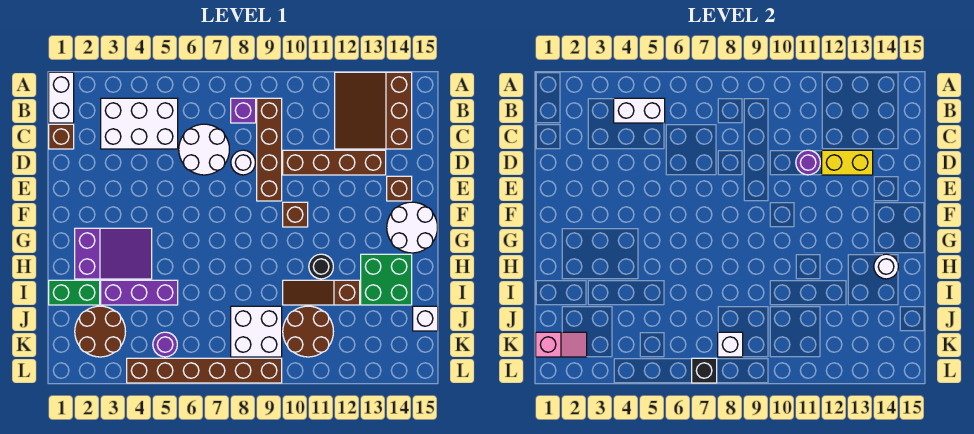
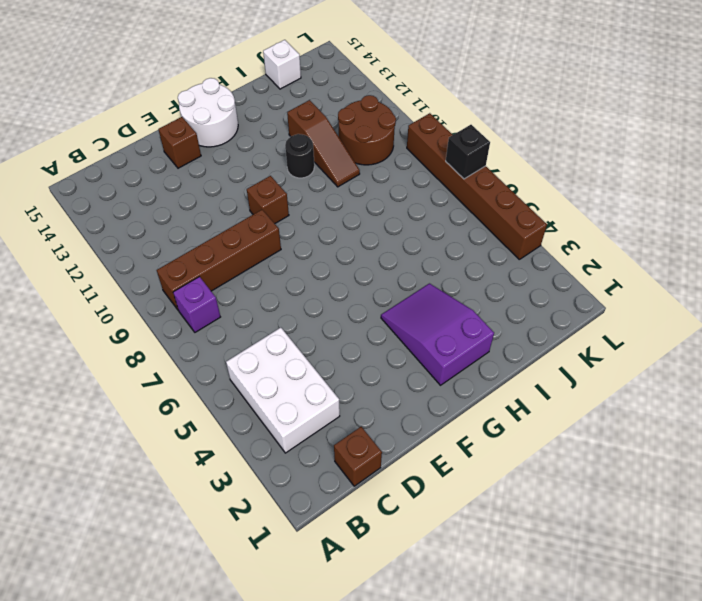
none -> white brick A1:B1 level 1
none -> brown slope A12:C14 level 1 top 14
none -> white round brick C6:D7 level 1
none -> white round brick D8 level 1

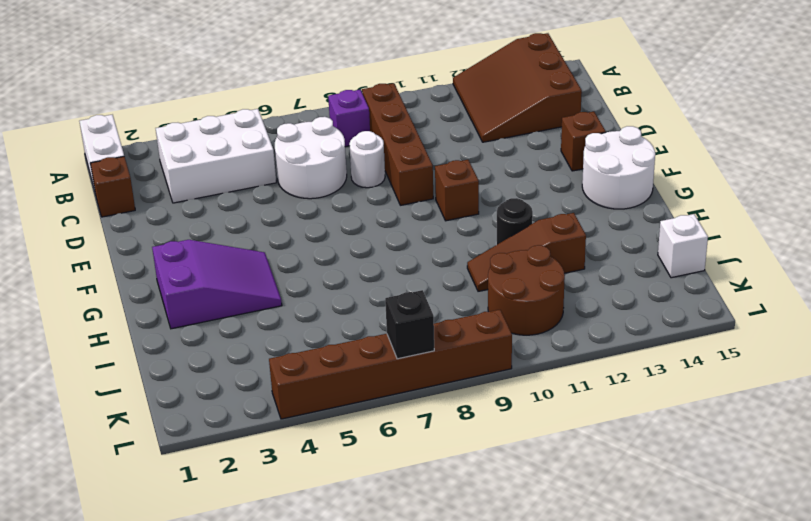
none -> brown brick D10:D13 level 1
none -> green brick H13:I14 level 1
none -> green brick I1:I2 level 1
none -> purple brick I3:I5 level 1

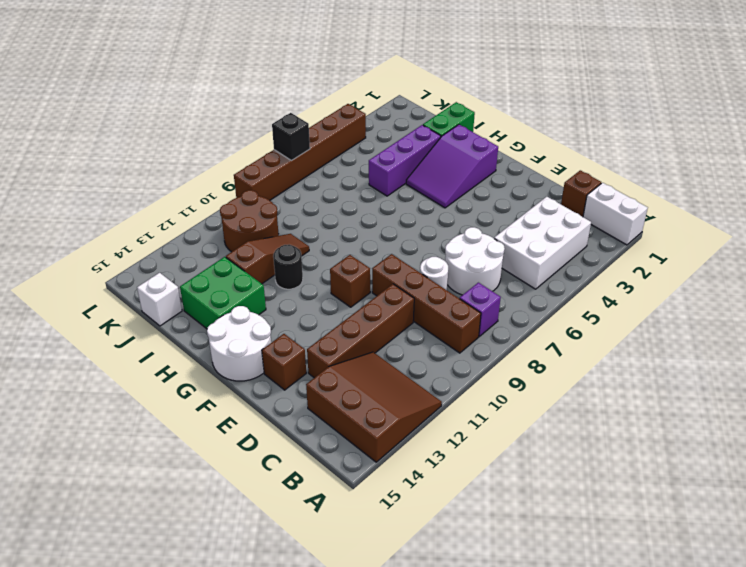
none -> brown round brick J2:K3 level 1
none -> white brick J8:K9 level 1
none -> purple round brick K5 level 1
none -> white brick B4:B5 level 2

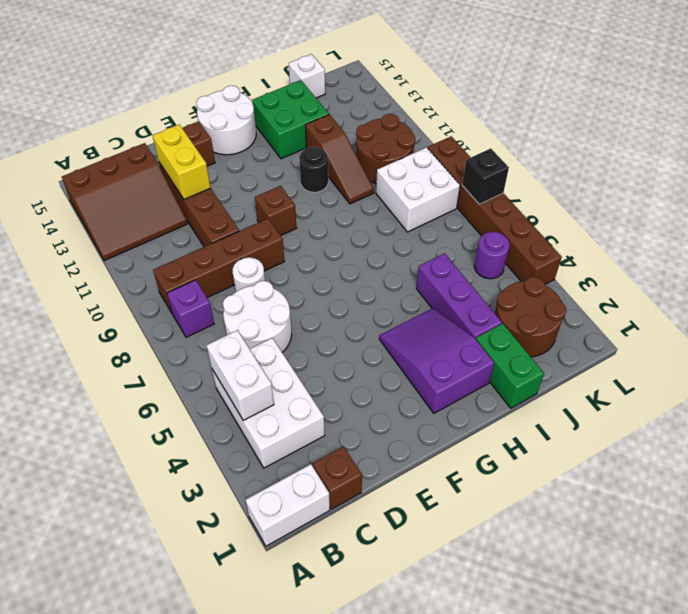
none -> purple round brick D11 level 2
none -> white round brick H14 level 2
none -> pink slope K1:K2 level 2 top 1
none -> white brick K8 level 2

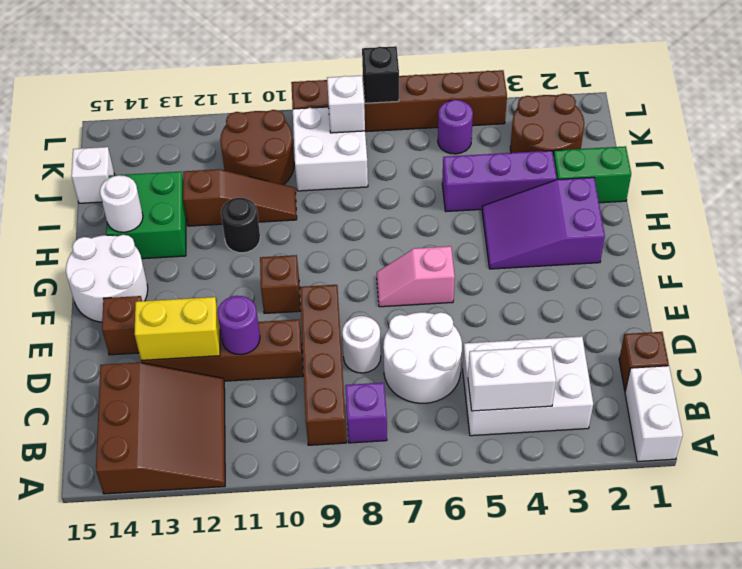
pink slope F6:F7 level 1 top 6 -> pink slope K1:K2 level 2 top 1

